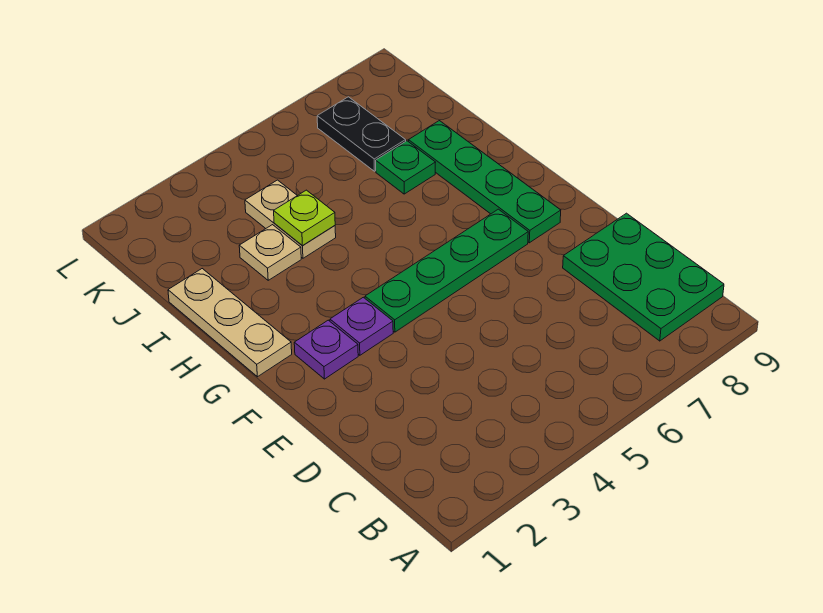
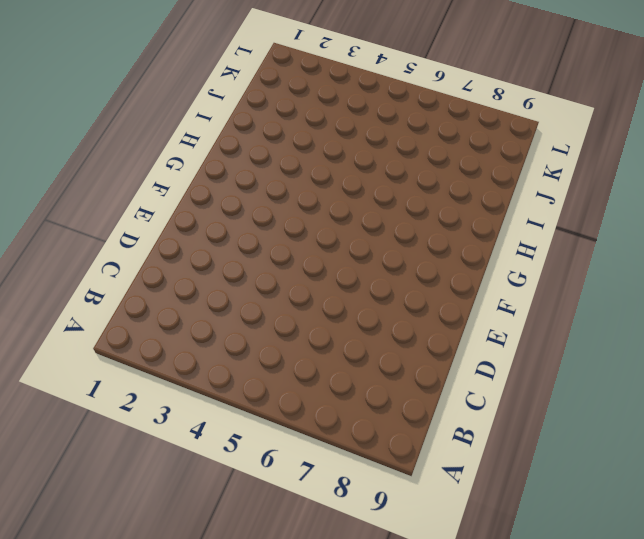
none -> green plate B8:D9 level 1
none -> purple plate F2 level 1

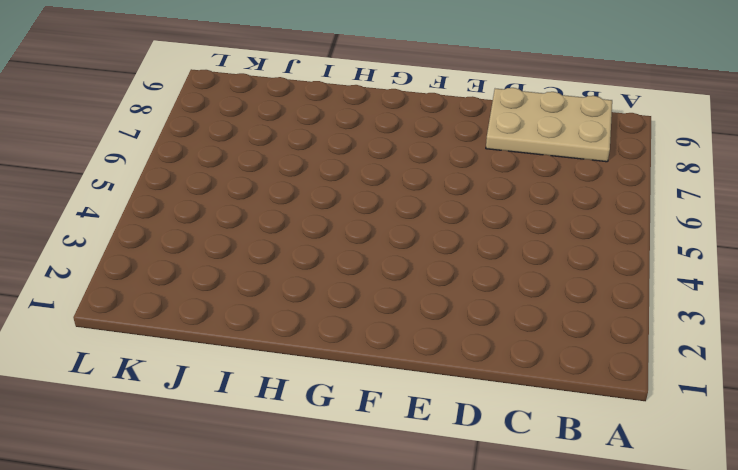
tan plate B8:D9 level 1 -> green plate B8:D9 level 1
none -> purple plate F2 level 1
none -> purple plate F3 level 1

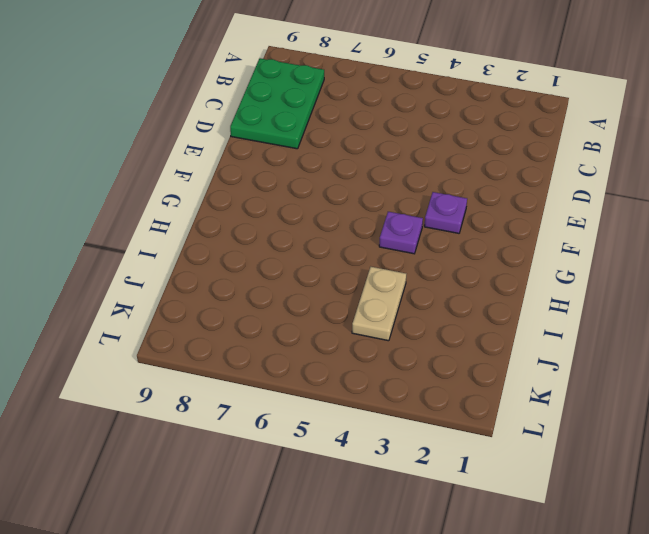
purple plate G4 level 1 -> purple plate F2 level 1
none -> green plate F4:F7 level 1
none -> green plate F8:I8 level 1

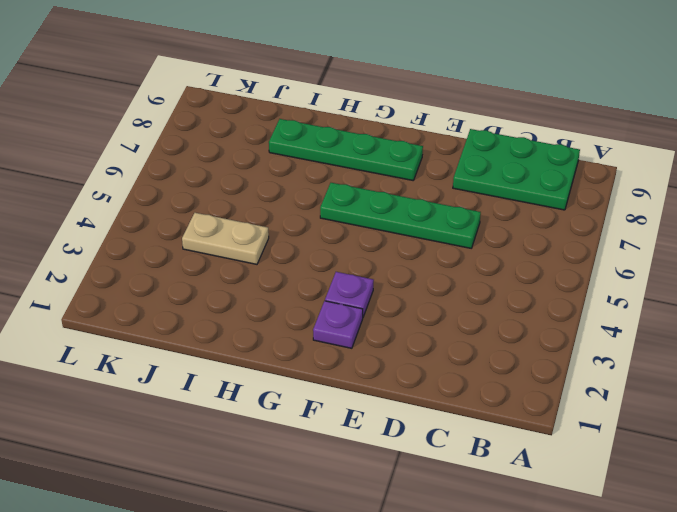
green plate D6:G6 level 1 -> green plate F4:F7 level 1
none -> tan plate G1:I1 level 1
none -> tan plate I3 level 1

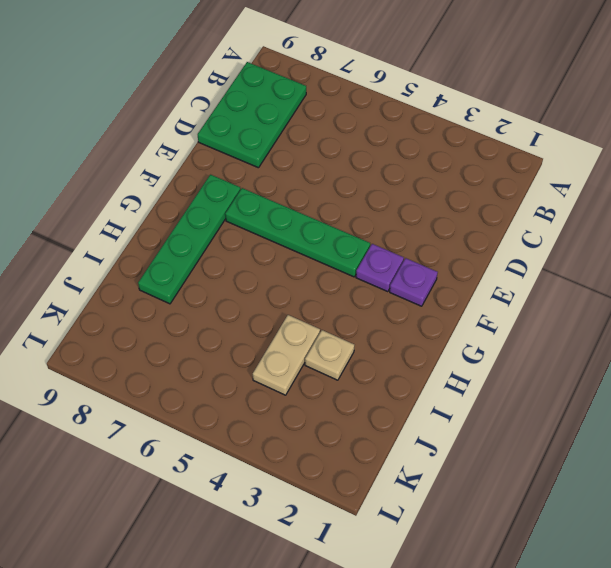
none -> tan plate G1:I1 level 1
none -> green plate I7 level 1

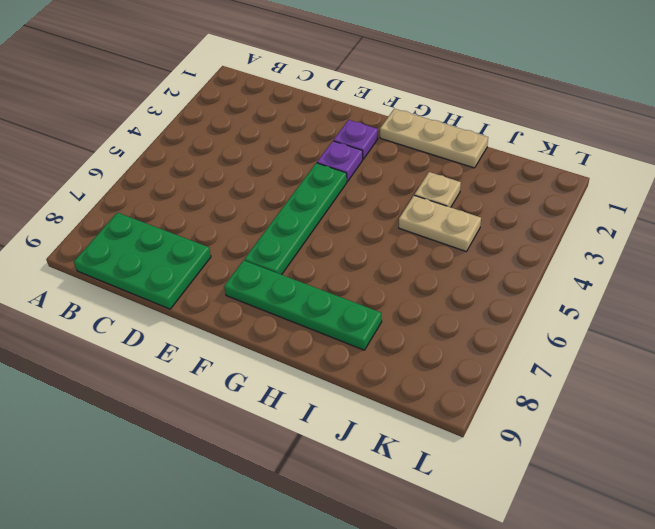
none -> green plate I7 level 1
none -> black plate J7:K7 level 1

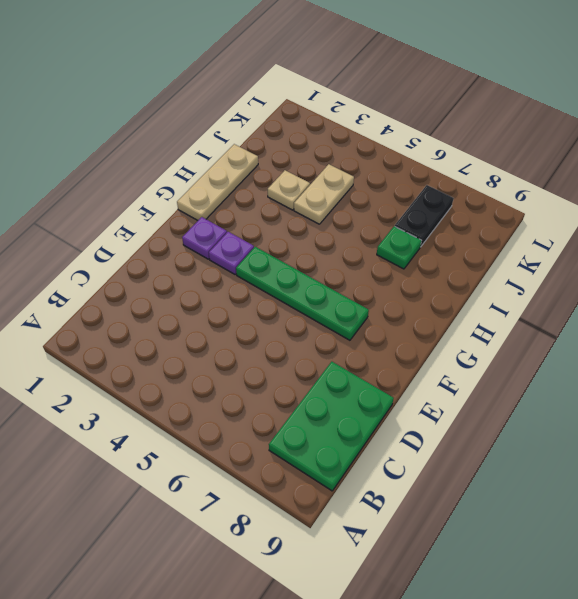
none -> green plate F8:I8 level 1
none -> lime plate I4 level 2

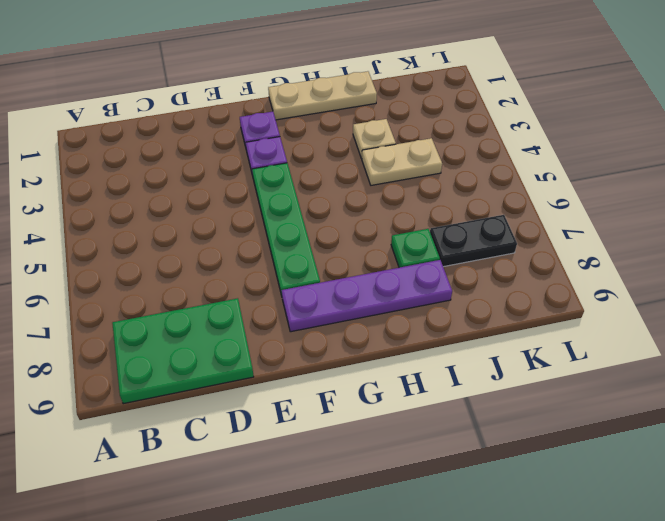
purple plate F8:I8 level 1 -> green plate F8:I8 level 1
none -> lime plate I4 level 2

